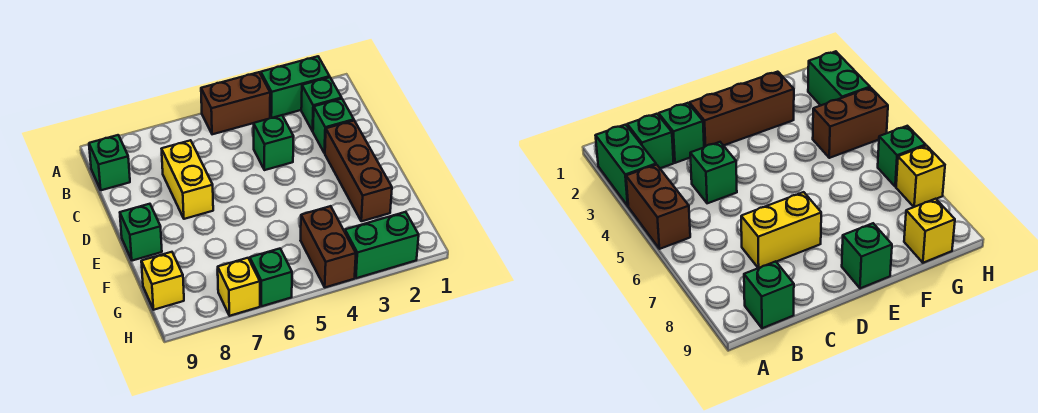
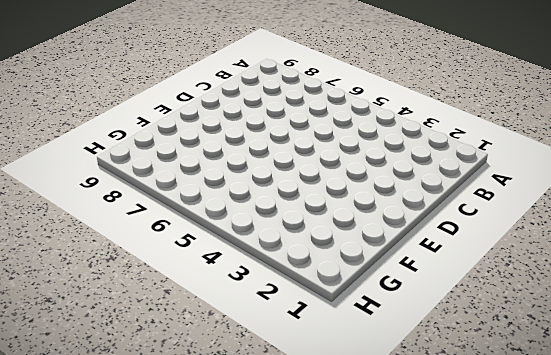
none -> green brick A2:A3 level 1
none -> brown brick A4:A5 level 1
none -> green brick B2 level 1

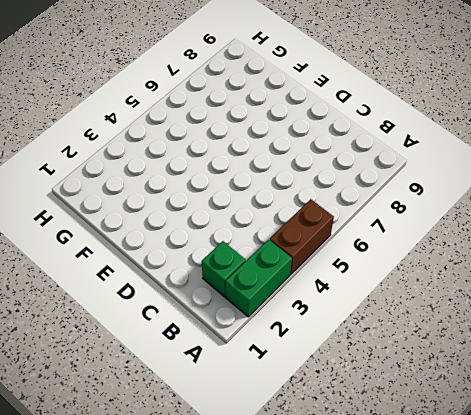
none -> green brick B9 level 1
none -> green brick C2 level 1
none -> green brick C4 level 1

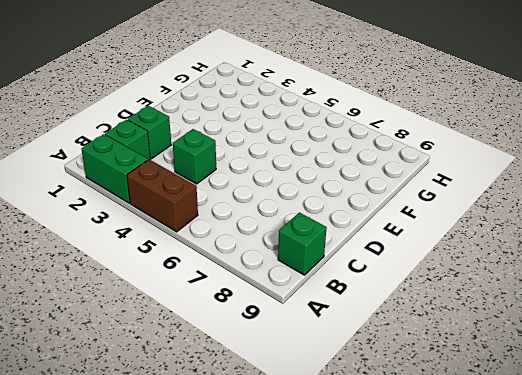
none -> yellow brick C7:D7 level 1
none -> brown brick D2:F2 level 1
none -> green brick E9 level 1

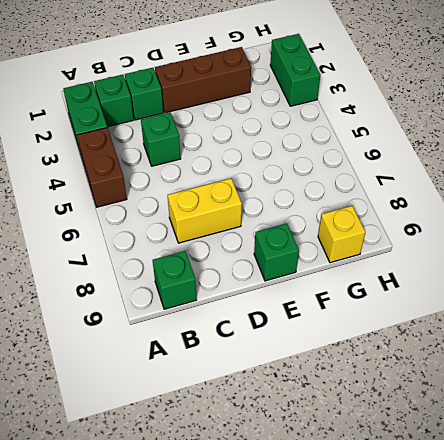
none -> brown brick G4:H4 level 1
none -> green brick H6 level 1
none -> yellow brick H7 level 1

